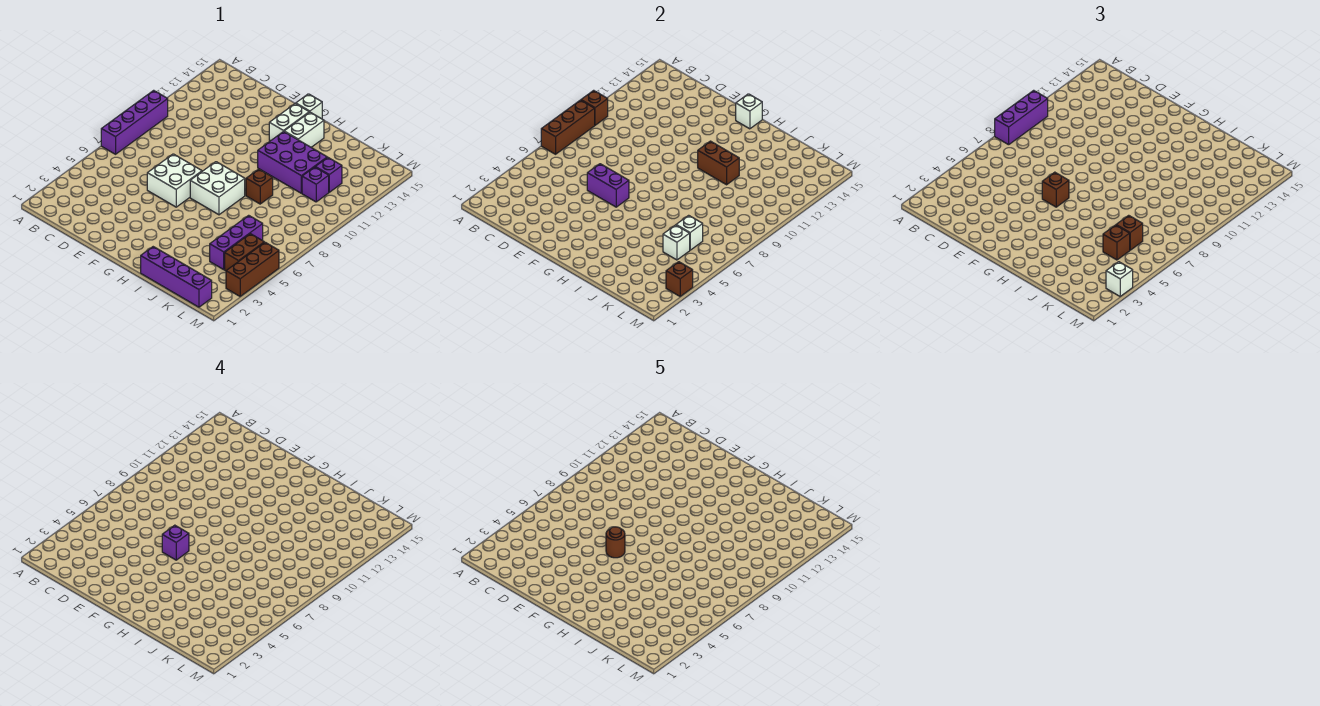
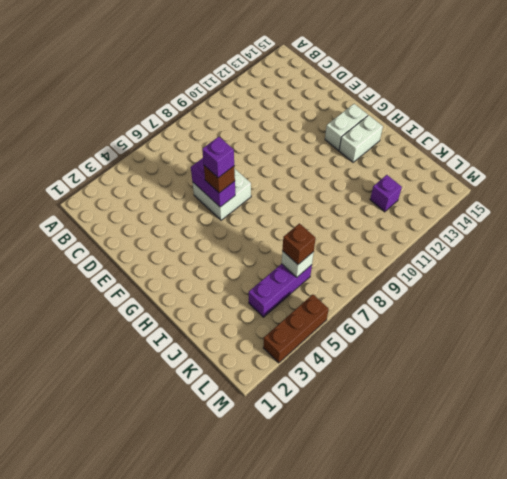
none -> purple brick A7:A10 level 1
none -> white brick G7:H8 level 1
none -> white brick G15 level 1

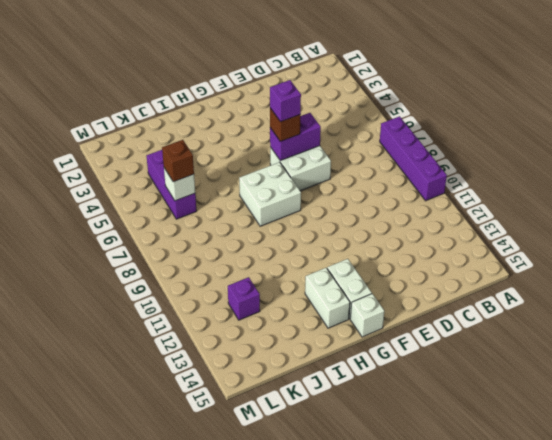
none -> purple brick H11:J12 level 1
none -> purple brick I1:L1 level 1
none -> brown brick I9 level 1

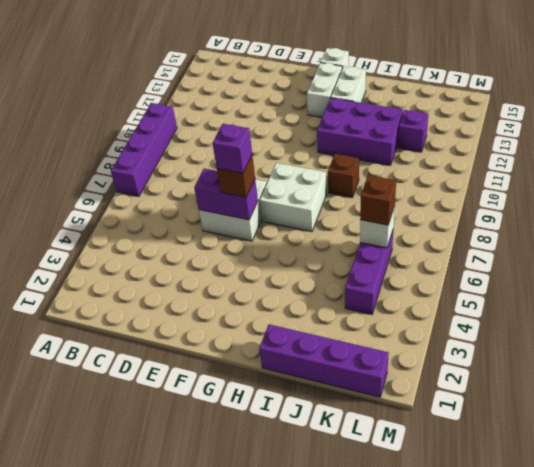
none -> purple brick K11 level 1
none -> brown brick L4:L5 level 1
none -> brown brick M3:M5 level 1

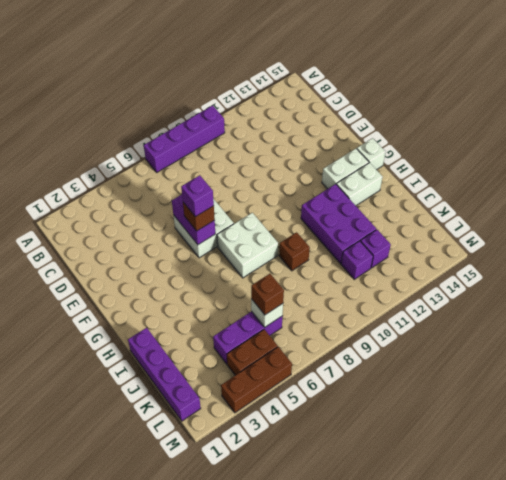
none -> brown brick A7:A9 level 2
none -> brown brick A10 level 2
none -> white brick G15 level 2

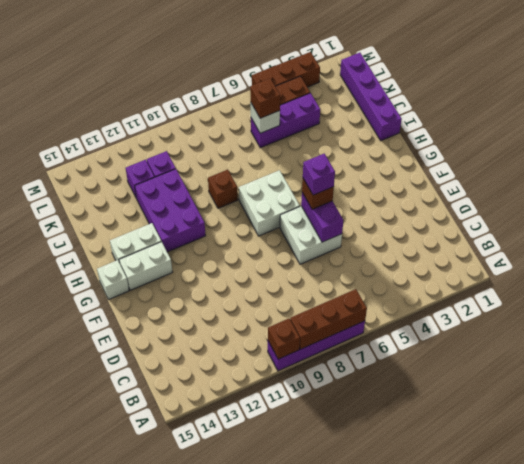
none -> white brick G15 level 2
none -> brown brick H11:I11 level 2
none -> white brick K5 level 2

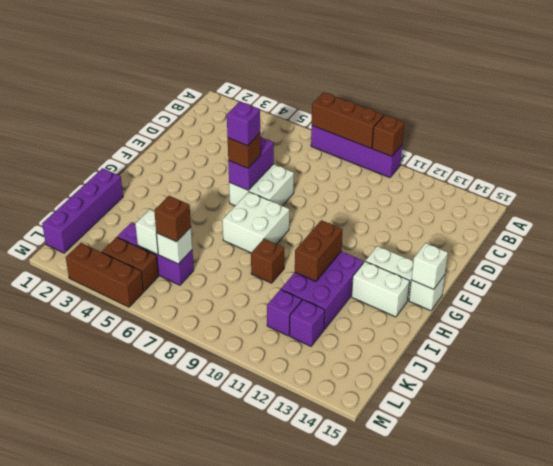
none -> brown brick M3 level 2
none -> purple brick A8:A10 level 3
none -> brown brick K5 level 3

